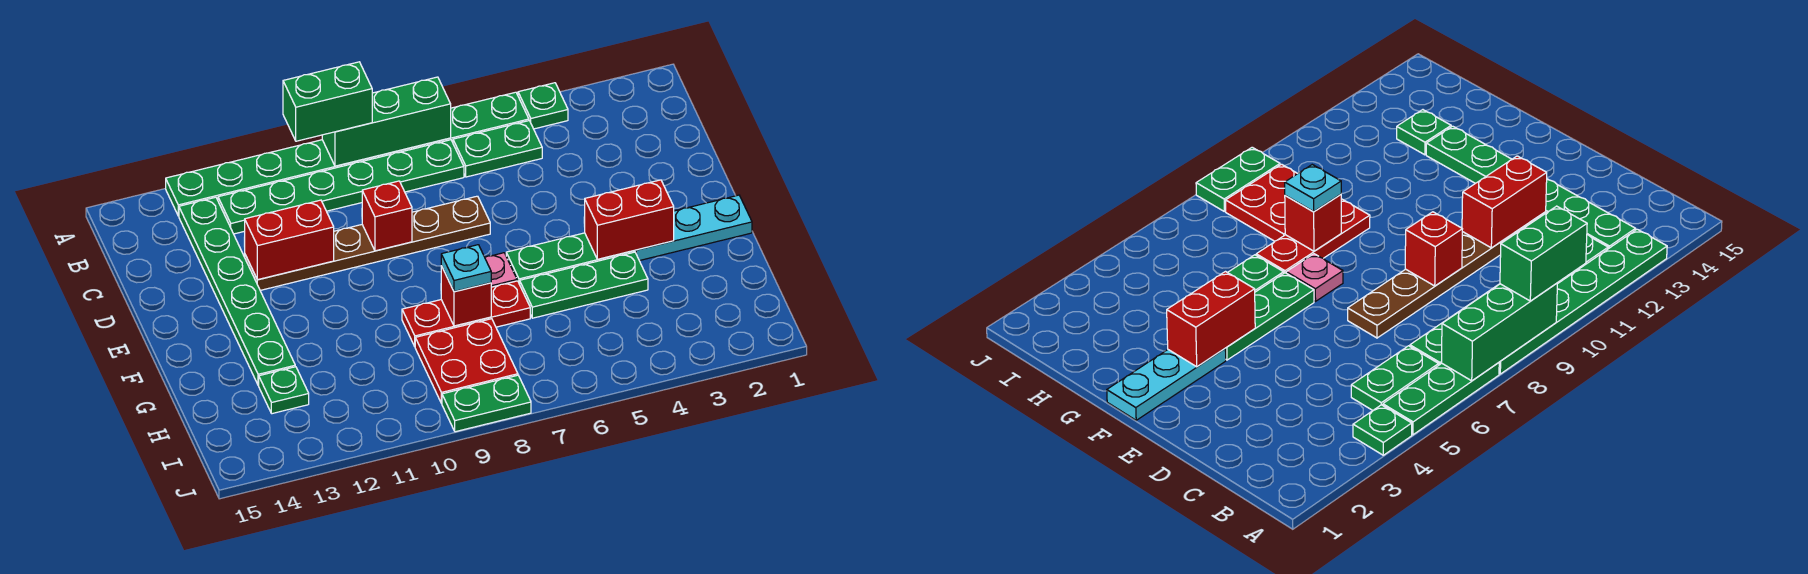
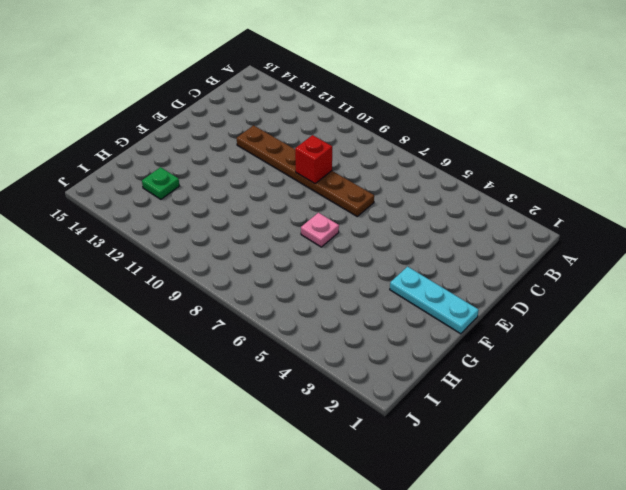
none -> green plate A4 level 1
none -> green plate A5:A7 level 1
none -> green plate A8:A13 level 1

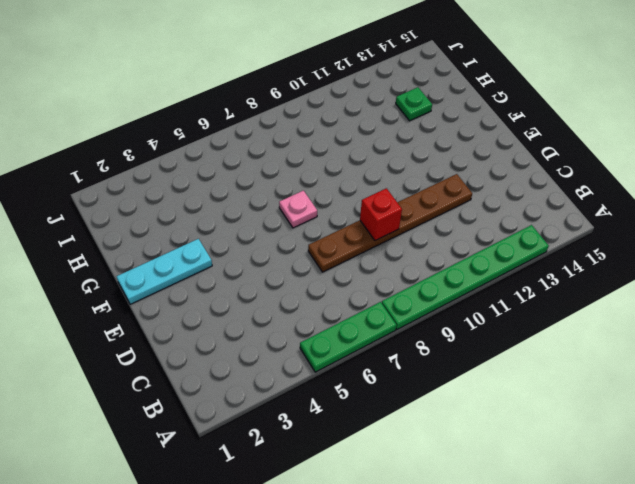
none -> green plate A4 level 1
none -> green plate B5:B6 level 1
none -> green plate B7:B12 level 1

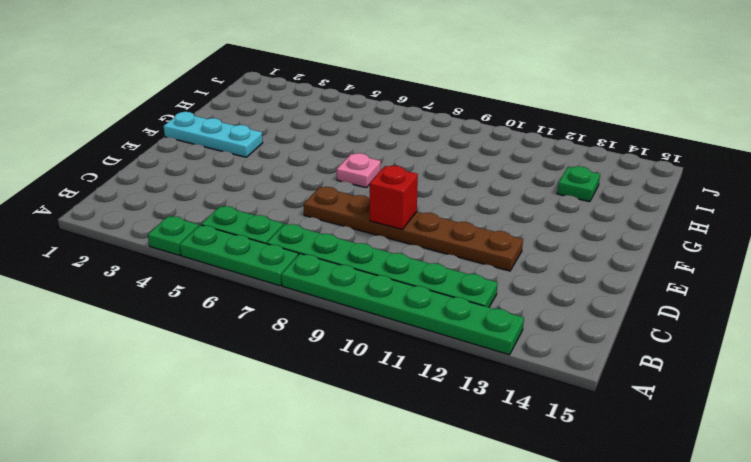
none -> green plate B13:G13 level 1
none -> green plate F4:F6 level 1
none -> green plate G4:G6 level 1

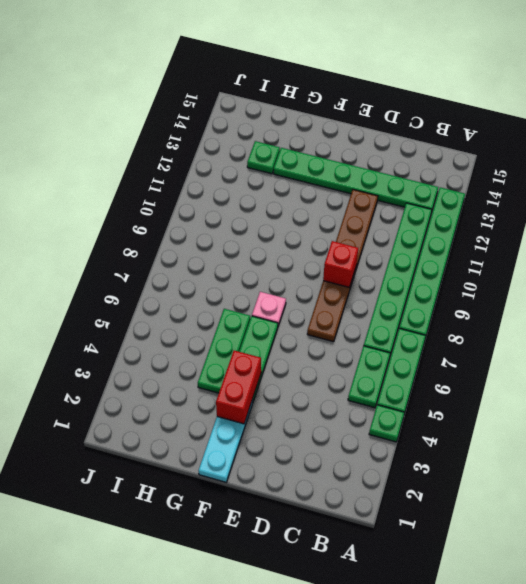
none -> red plate G7:G9 level 1
none -> red plate H8:I9 level 1
none -> green plate J8:J9 level 1

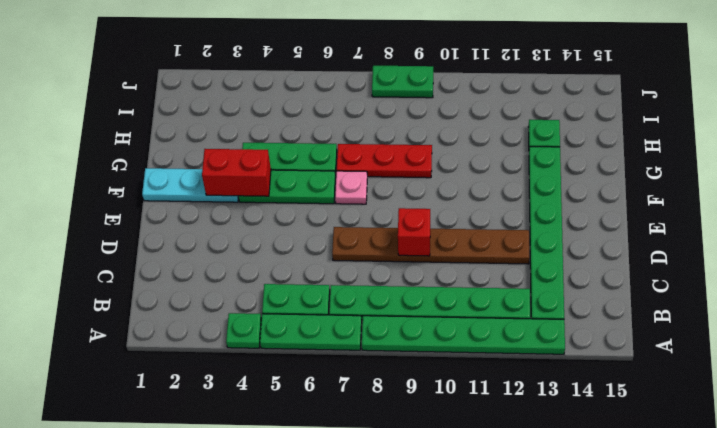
none -> red plate H8:I9 level 1
none -> green brick A7:A9 level 2
none -> red brick D11:D12 level 2

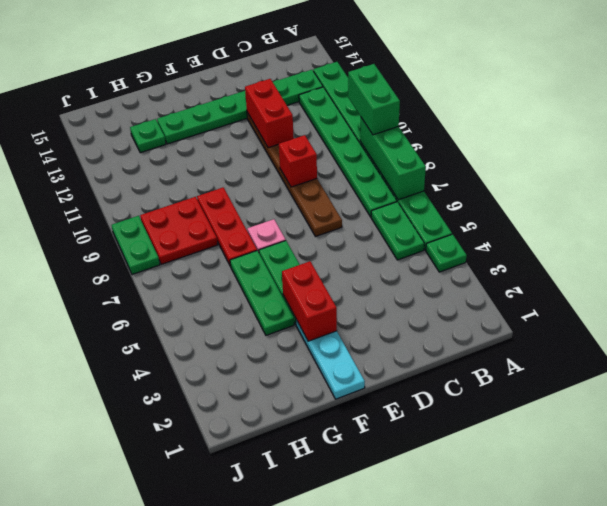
none -> red brick G8 level 2
none -> cyan plate G8 level 3

